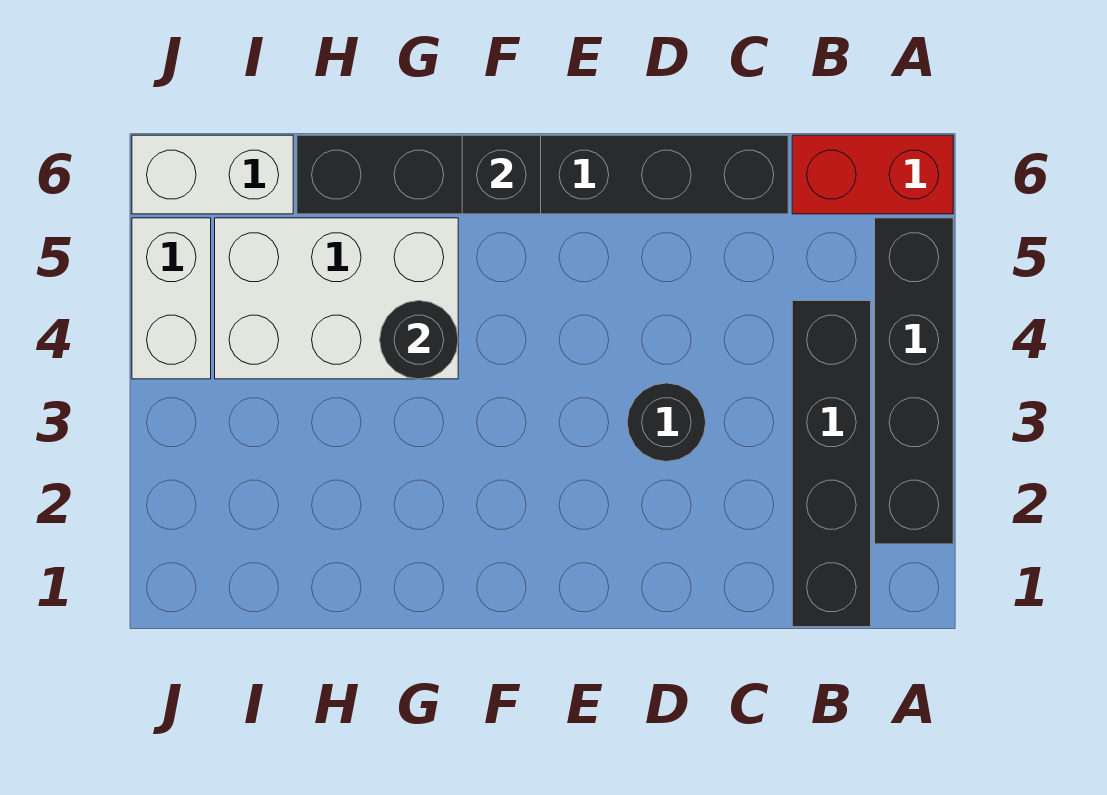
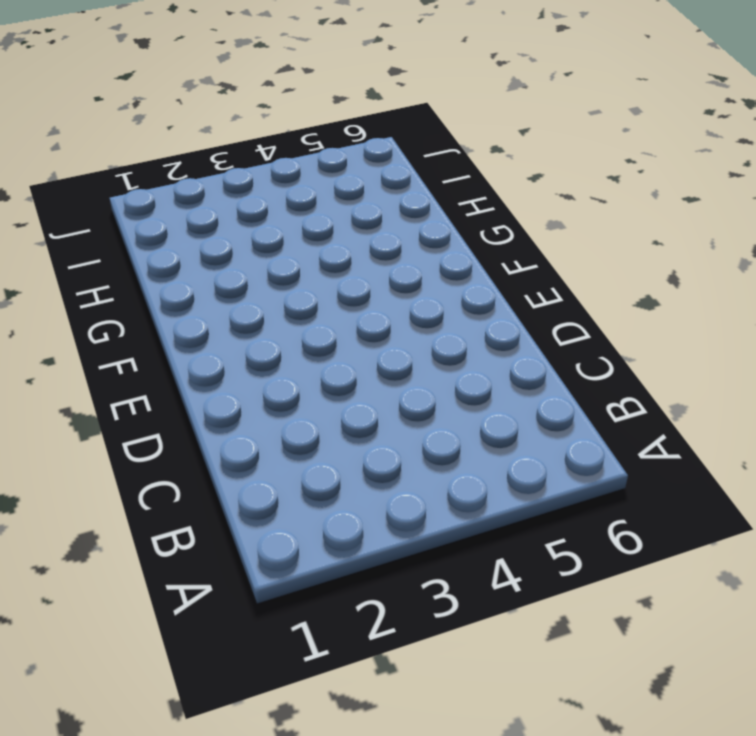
none -> black brick A2:A5 level 1
none -> red brick A6:B6 level 1

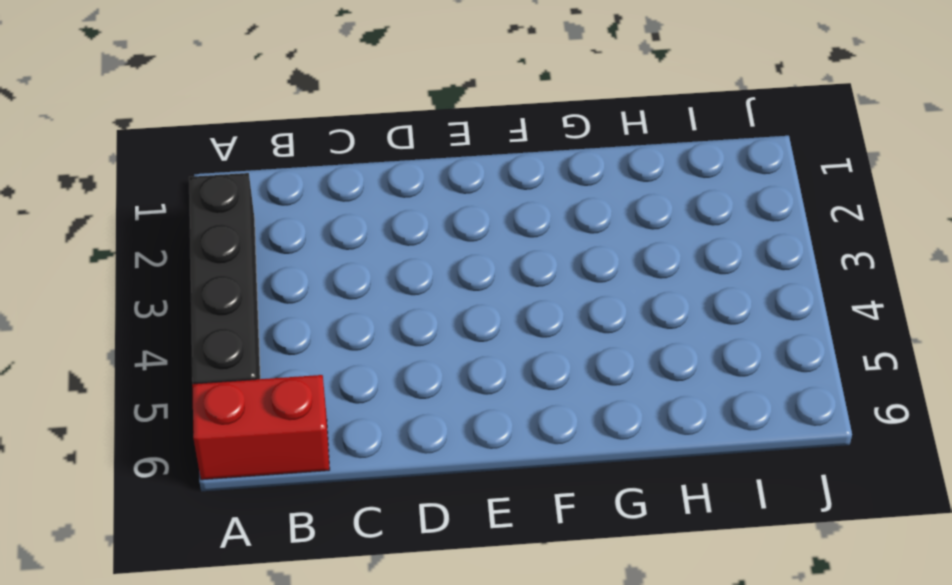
none -> black brick B1:B4 level 1
none -> black brick C6:H6 level 1

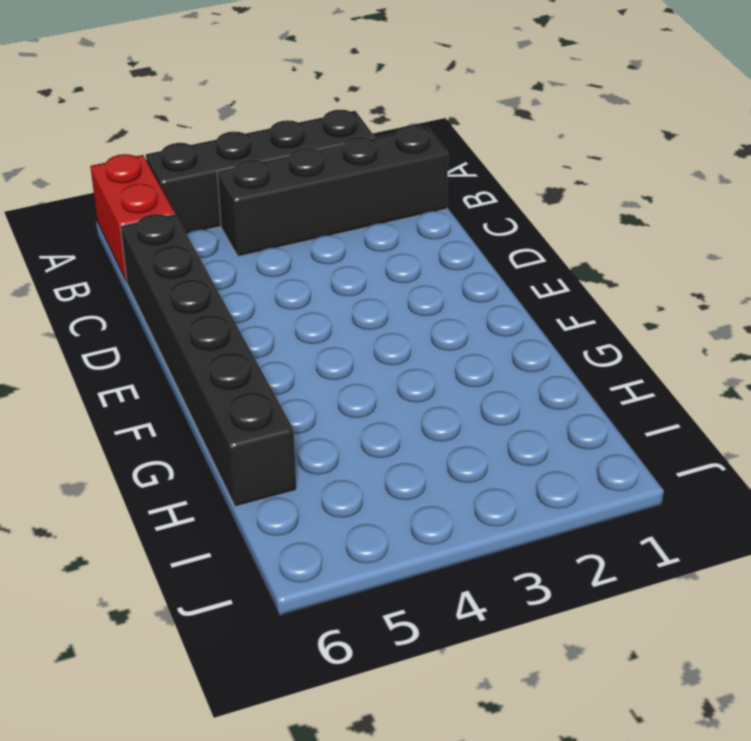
none -> black round brick D3 level 1
none -> white brick G4:I5 level 1

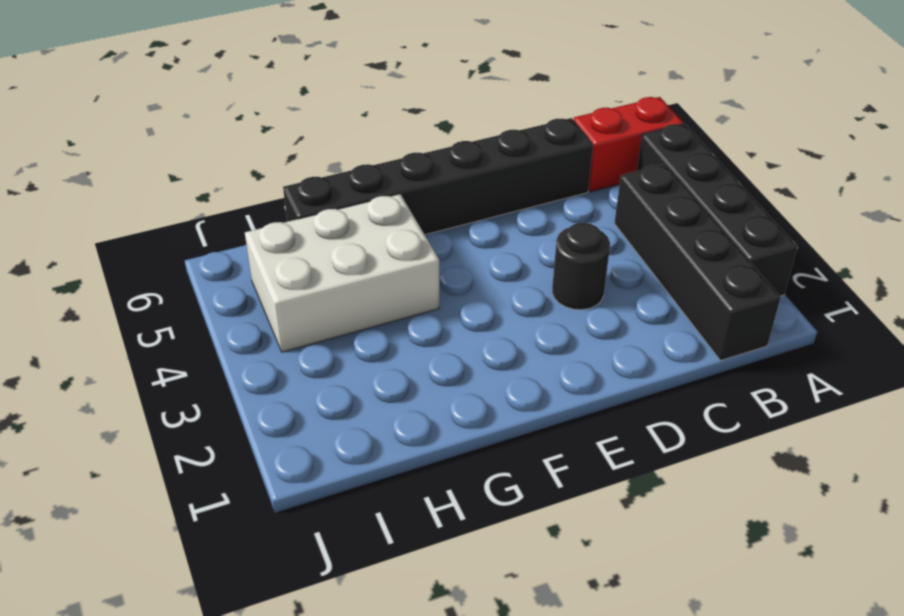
none -> white brick I6:J6 level 1
none -> white brick J4:J5 level 1

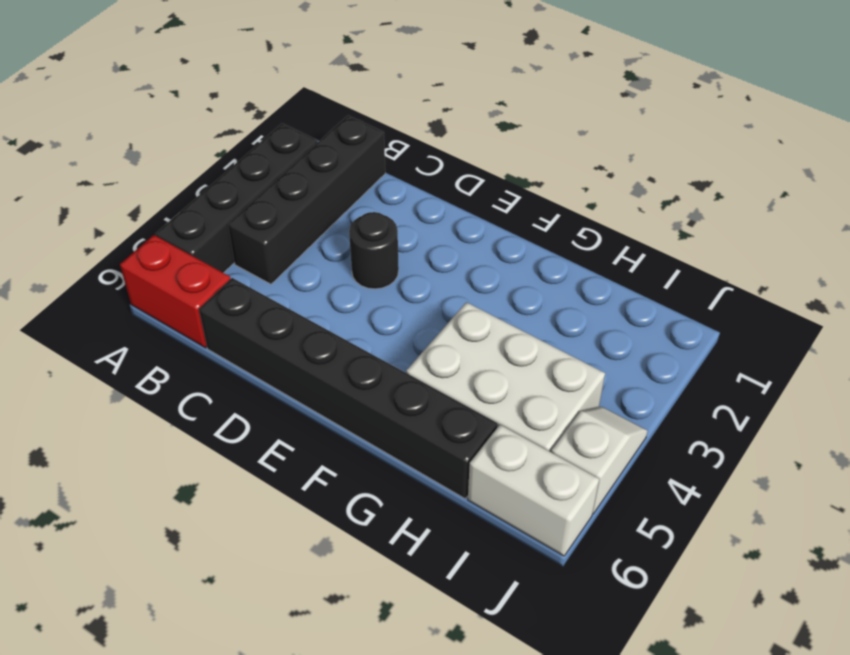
white slope J4:J5 level 1 top 5 -> white brick J4:J5 level 1
none -> black brick F6 level 2
none -> black round brick G4 level 2

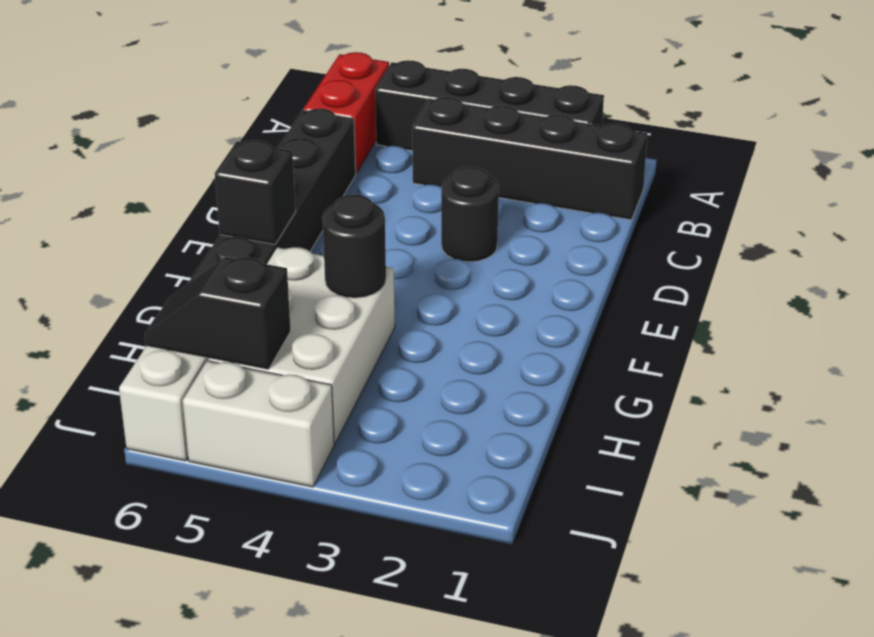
black slope I5:I6 level 2 top 5 -> none

